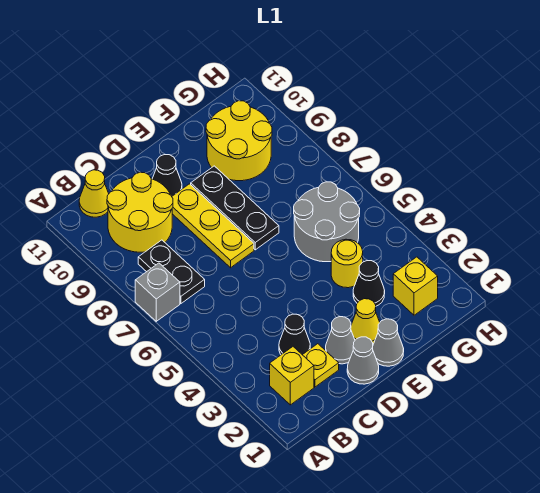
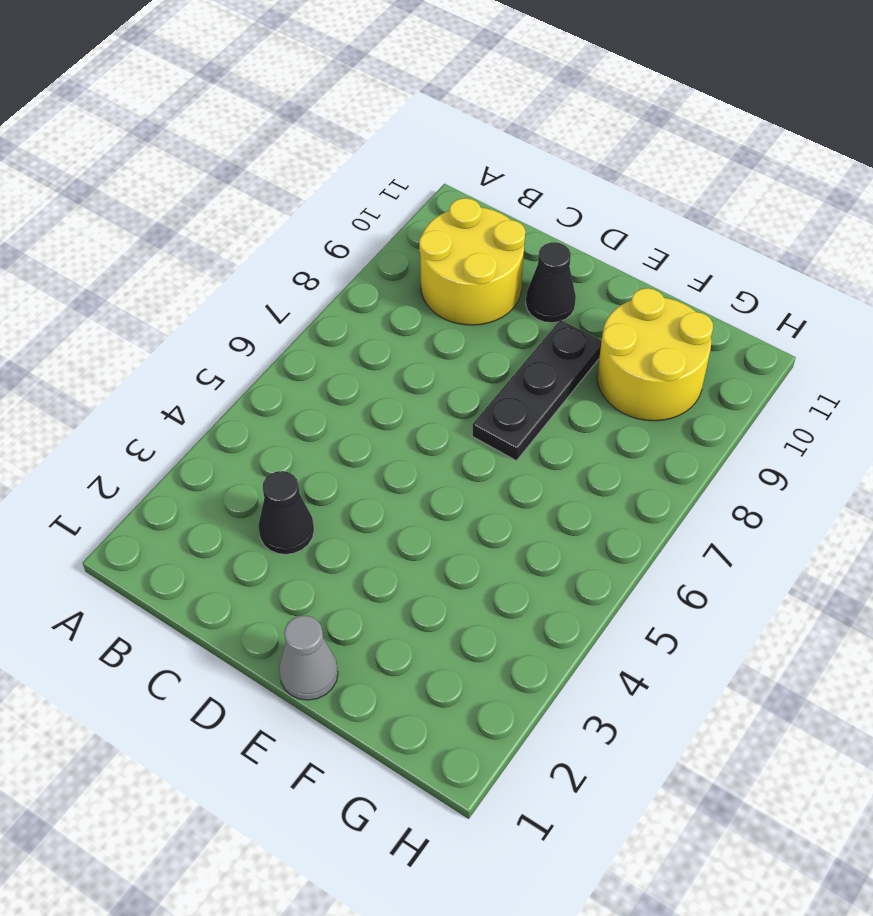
none -> grey brick A7 level 1
none -> yellow brick B2 level 1
none -> black plate B7:B8 level 1

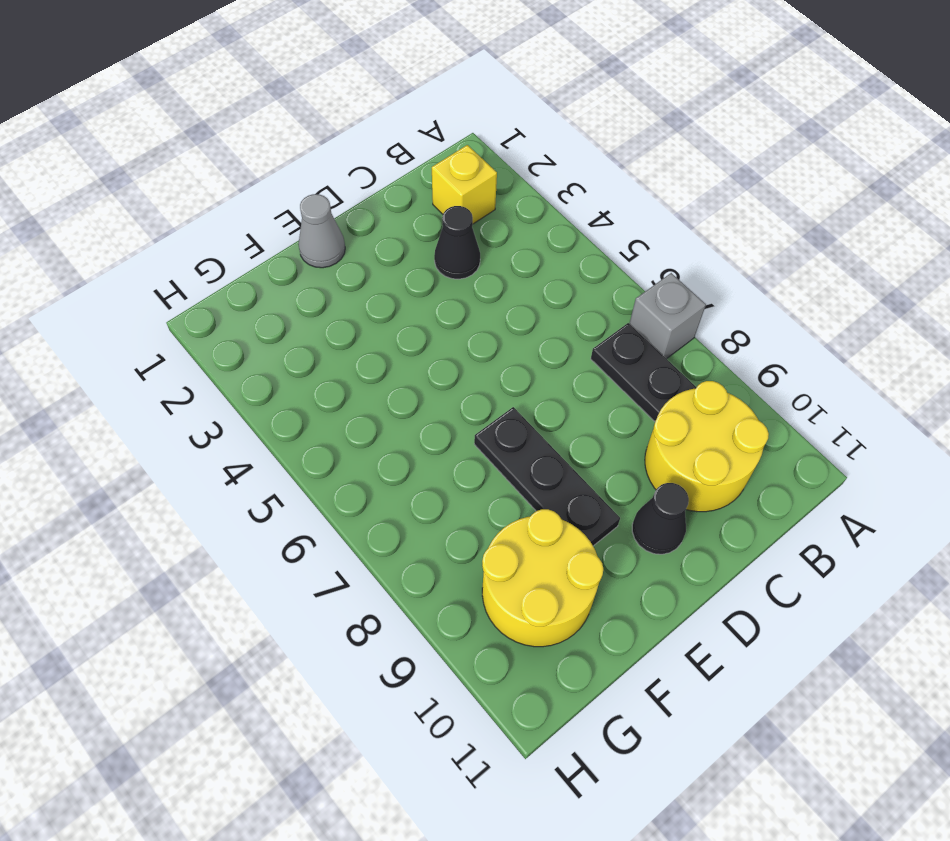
none -> yellow cone B11 level 1
none -> yellow plate C2 level 1
none -> grey cone D1 level 1

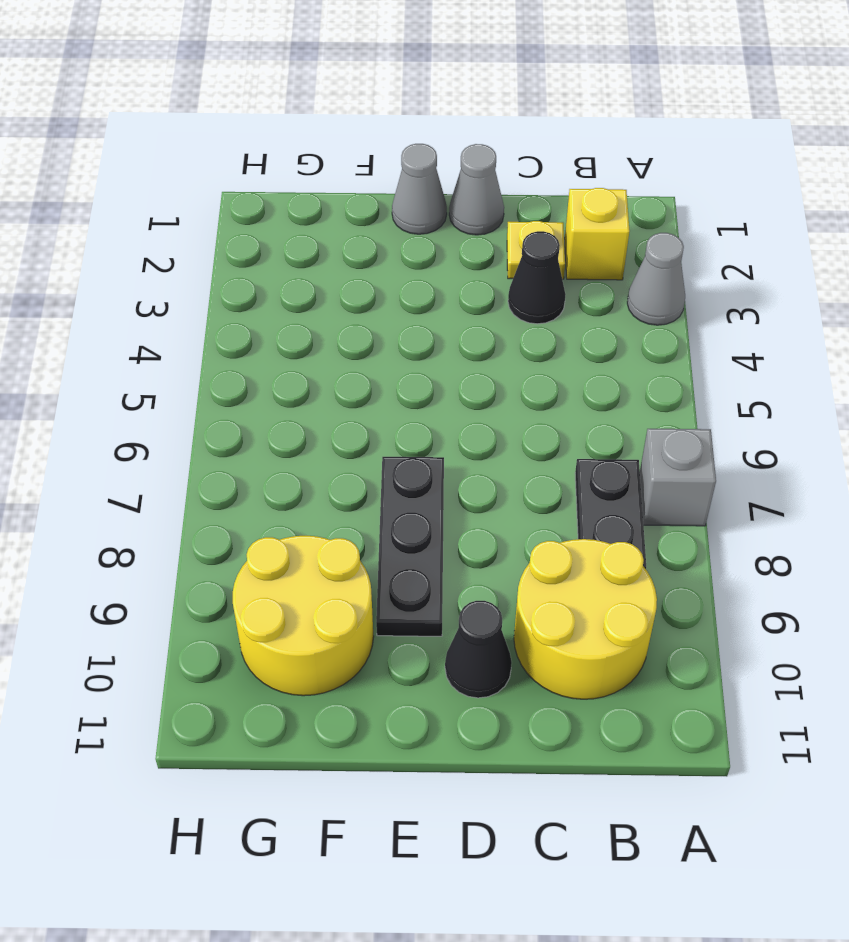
grey cone A3 level 1 -> grey cone D2 level 1
none -> yellow cone B11 level 1
none -> yellow plate D7:D9 level 1
none -> yellow cone E2 level 1

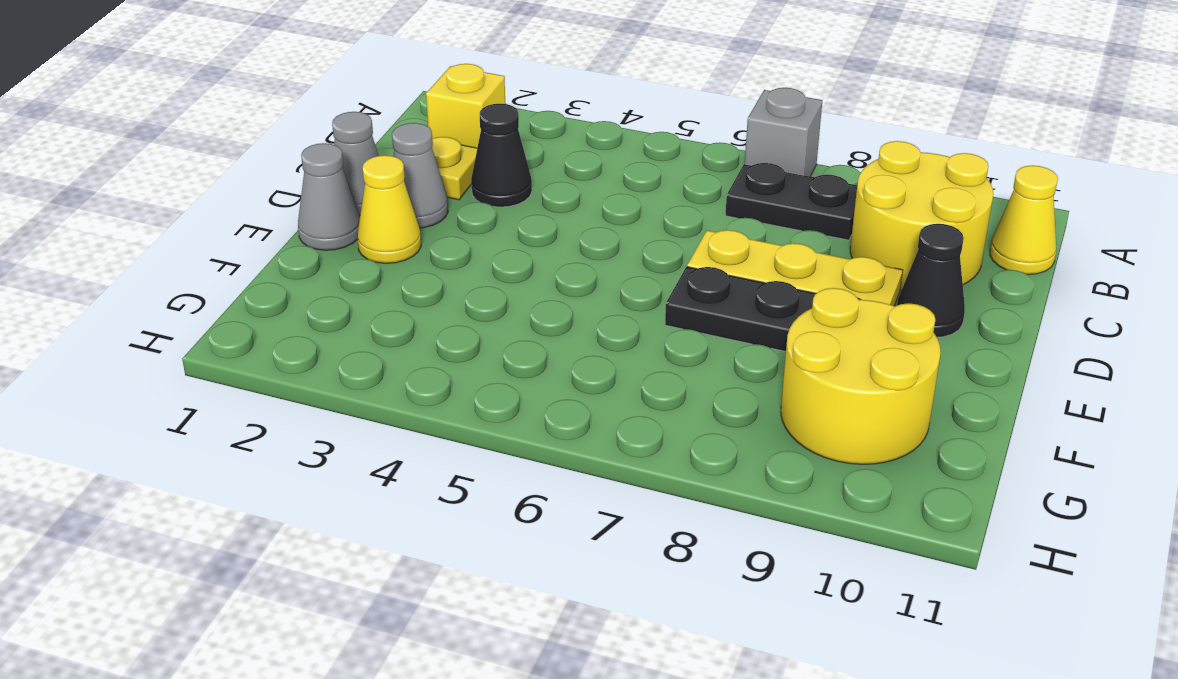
none -> black cone F3 level 1
none -> yellow round brick F4 level 1
none -> grey round brick F5:G6 level 1

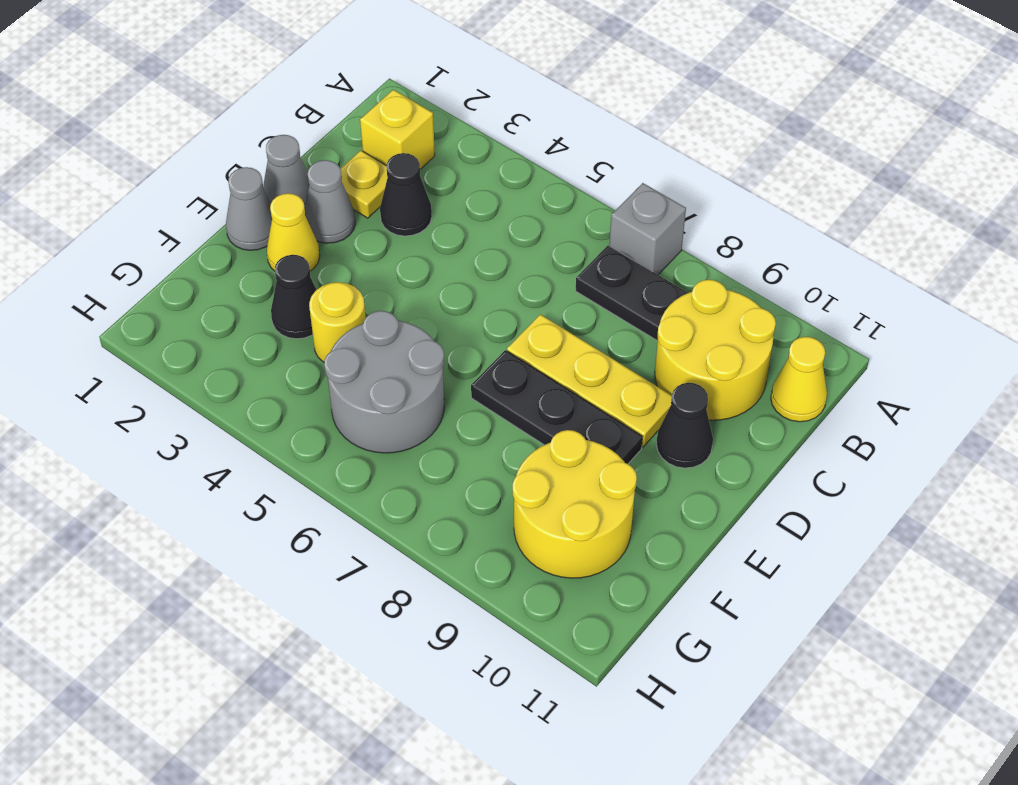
none -> yellow brick G2 level 1

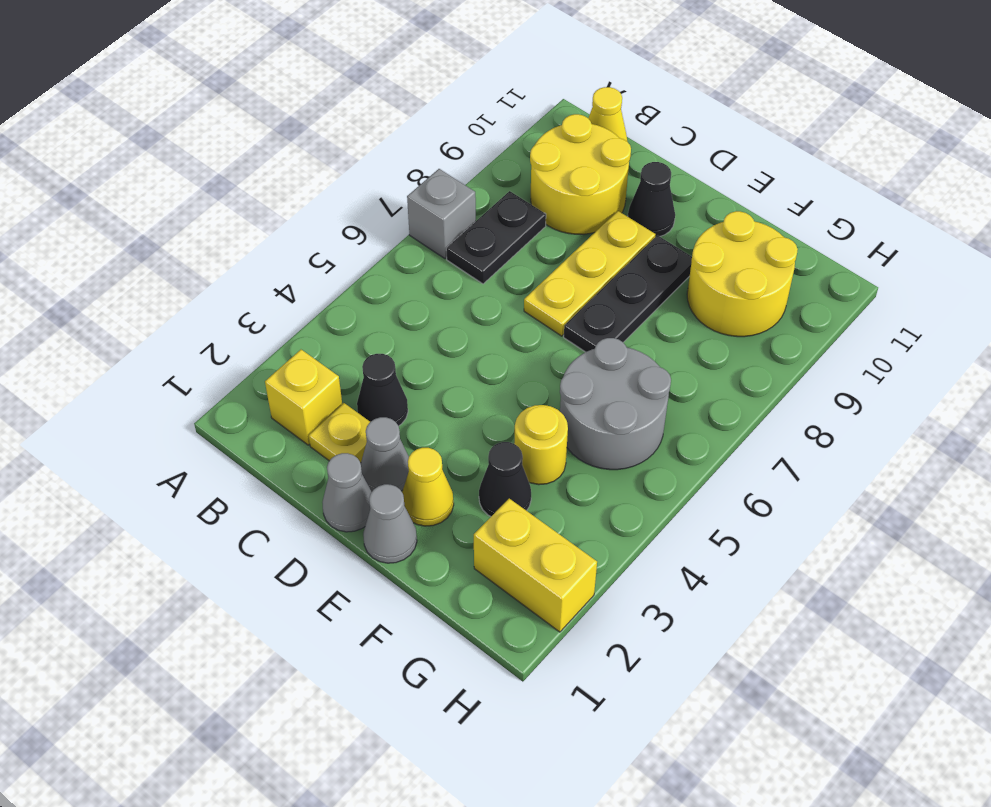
yellow brick G2:H2 level 1 -> yellow brick G2 level 1

